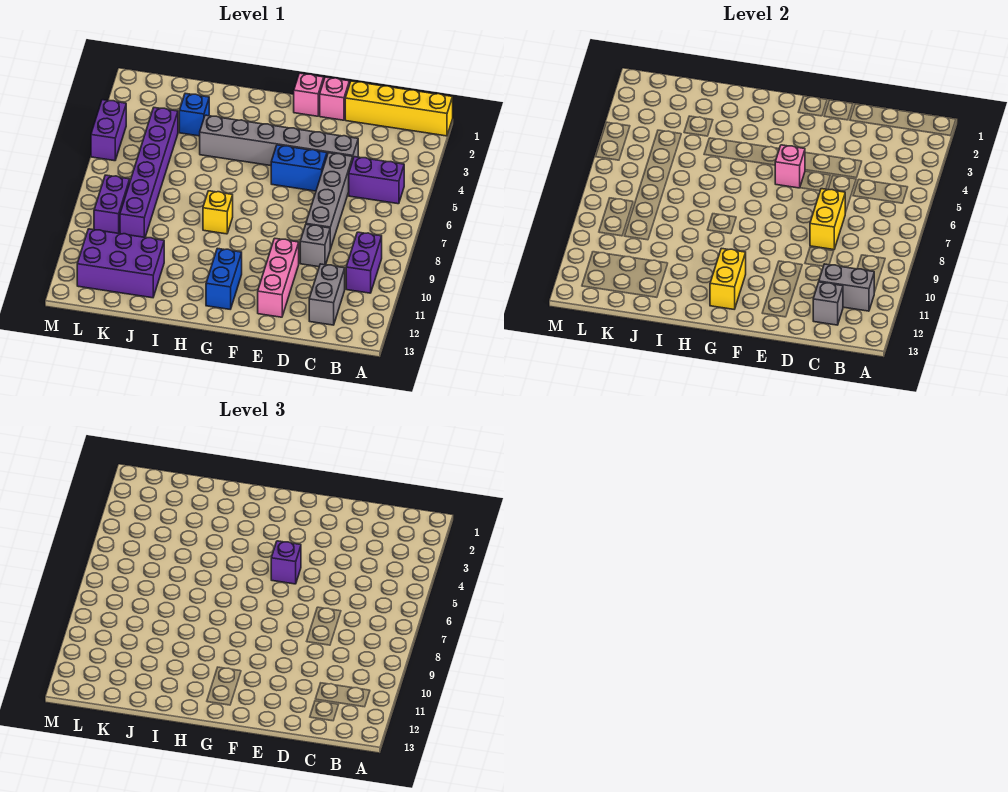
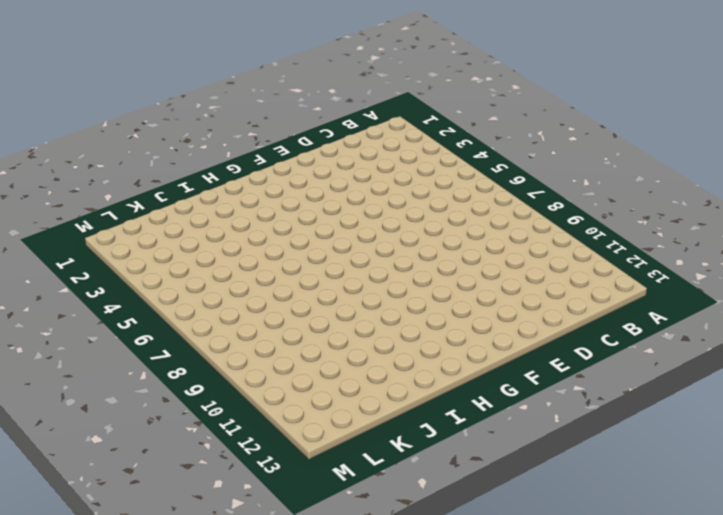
none -> yellow brick A1:D1 level 1
none -> purple brick B5:C5 level 1
none -> purple brick B9:B10 level 1

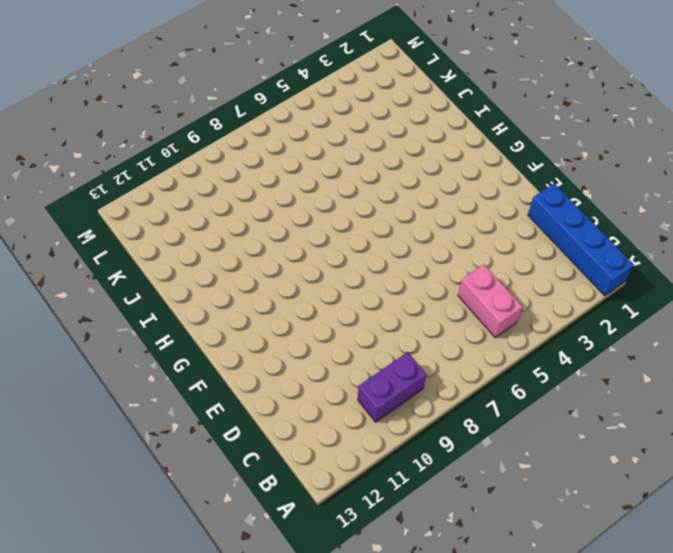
blue brick A1:D1 level 1 -> yellow brick A1:D1 level 1
pink brick B5:C5 level 1 -> purple brick B5:C5 level 1
none -> grey brick C11:C12 level 1
none -> grey brick D4:I4 level 1
none -> grey brick D5:D8 level 1

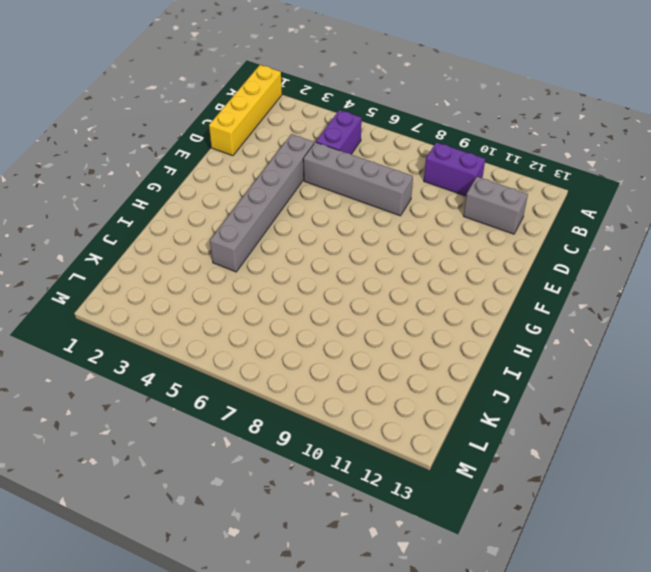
none -> grey brick D9 level 1
none -> pink brick E1 level 1
none -> blue brick E5:F5 level 1

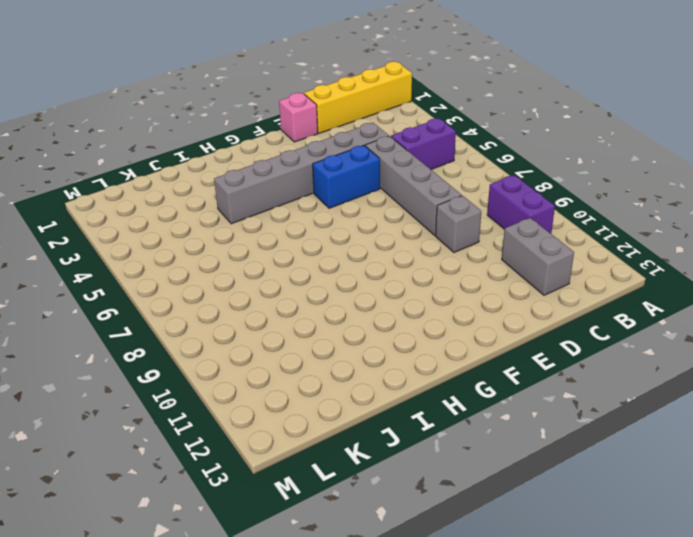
none -> pink brick E10:E12 level 1
none -> pink brick F1 level 1
none -> blue brick G11:G12 level 1

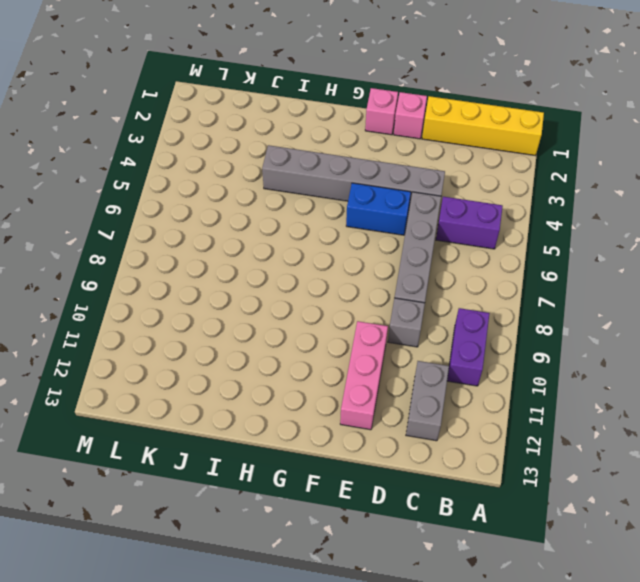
none -> blue brick G11:G12 level 1
none -> yellow brick H8 level 1
none -> blue brick J3 level 1

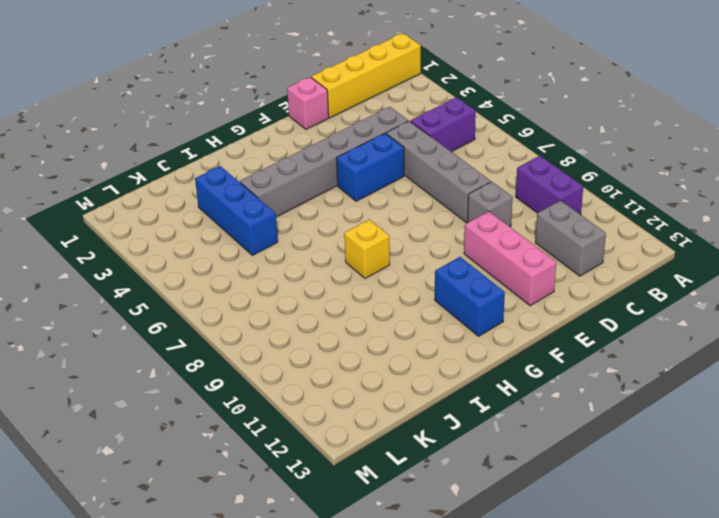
blue brick J3:J5 level 1 -> blue brick J3 level 1
none -> pink brick F1 level 1
none -> purple brick J11:L12 level 1
none -> purple brick K4:K9 level 1

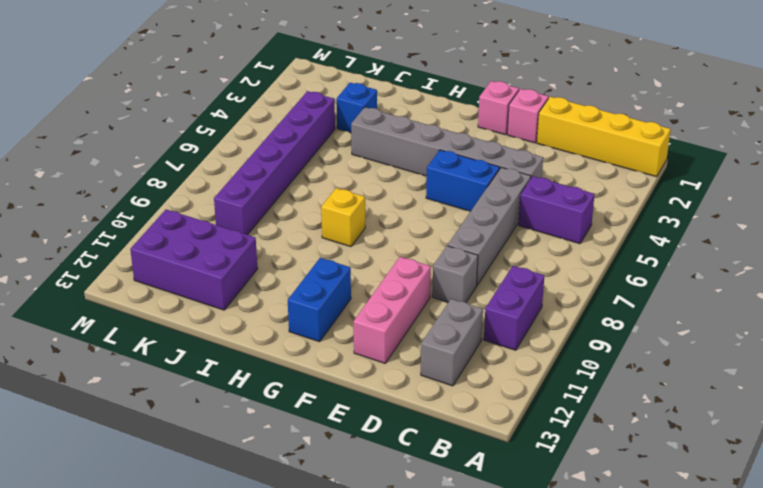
none -> purple brick L8:L9 level 1
none -> purple brick M4:M5 level 1
none -> grey brick B11:C11 level 2

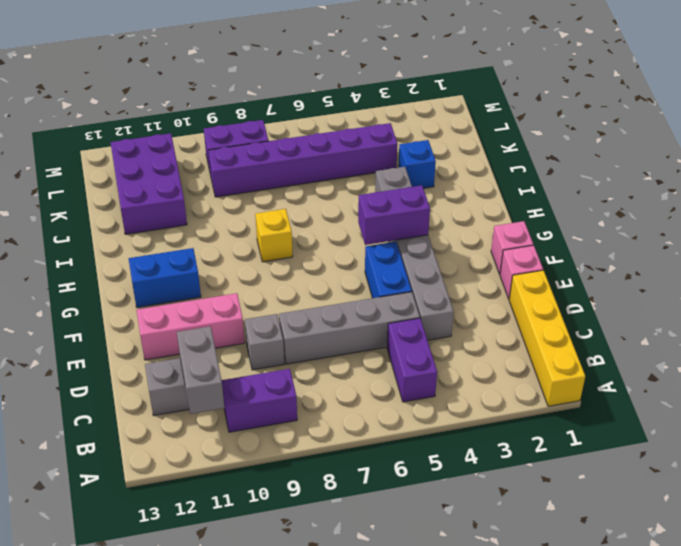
purple brick G4:G5 level 2 -> purple brick M4:M5 level 1
none -> grey brick C12 level 2
none -> yellow brick D7:D8 level 2
none -> pink brick F5 level 2

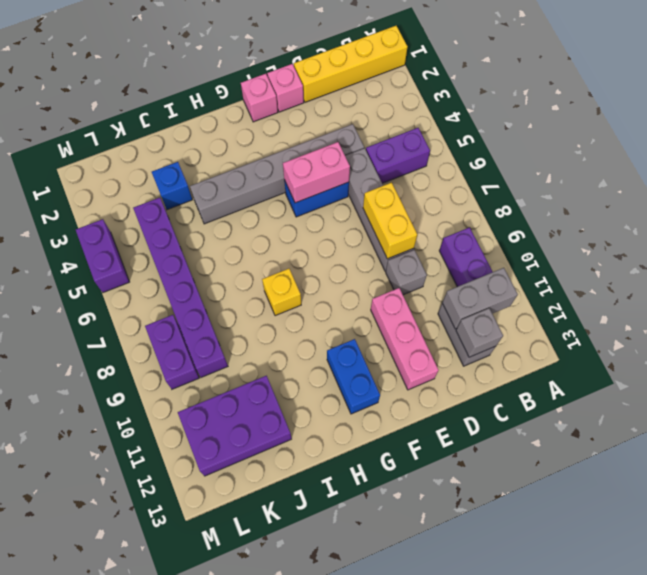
pink brick E5:F5 level 2 -> pink brick F5 level 2
none -> yellow brick G11:G12 level 2
none -> purple brick F5 level 3

